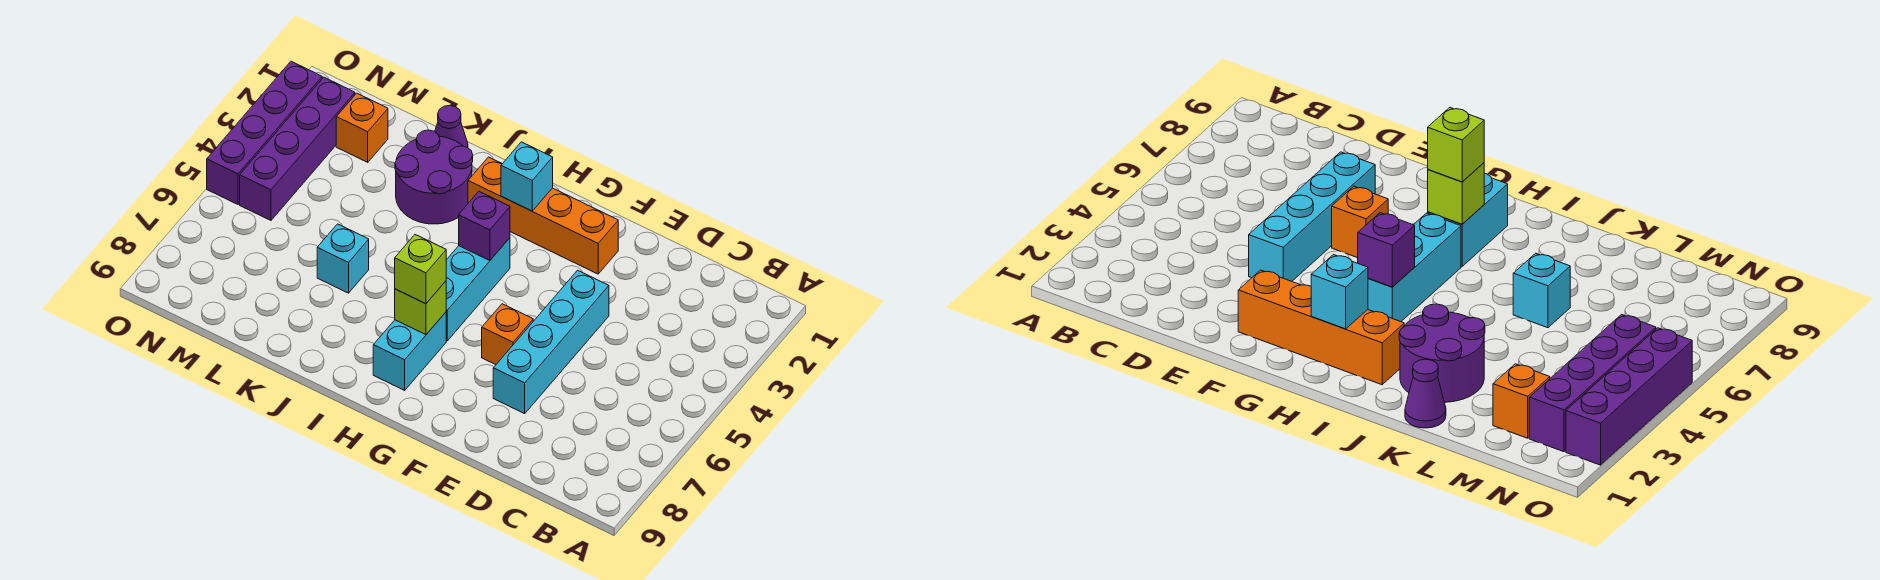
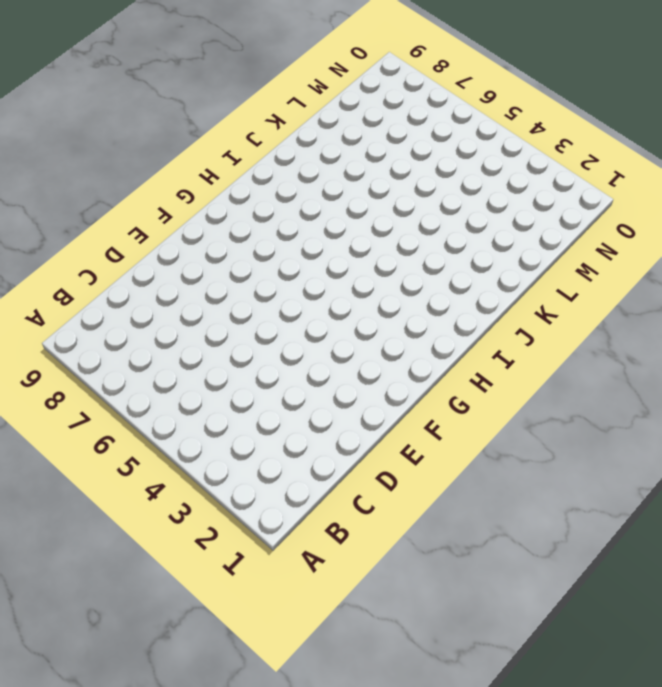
none -> cyan brick E4:E7 level 1
none -> orange brick F2:I2 level 1
none -> orange brick F6 level 1

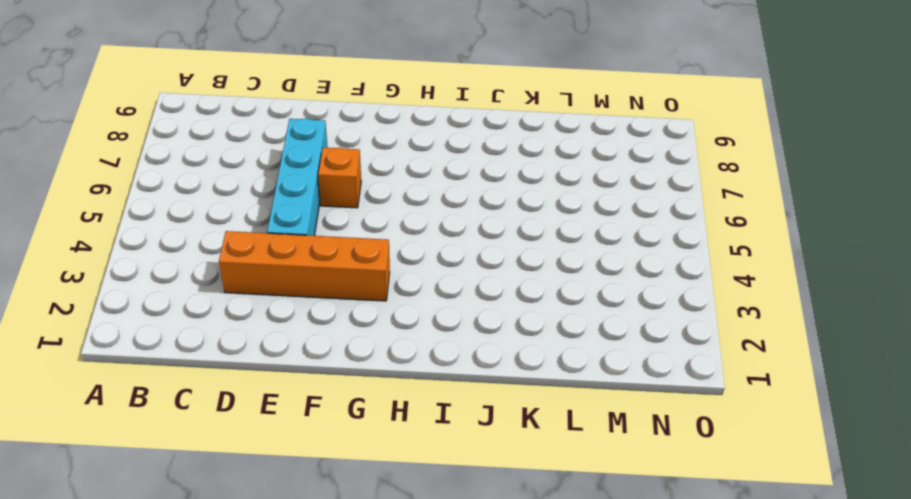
orange brick D3:G3 level 1 -> orange brick F2:I2 level 1
none -> cyan brick H4:H6 level 1
none -> cyan brick H7:H8 level 1
none -> purple round brick J2:K3 level 1

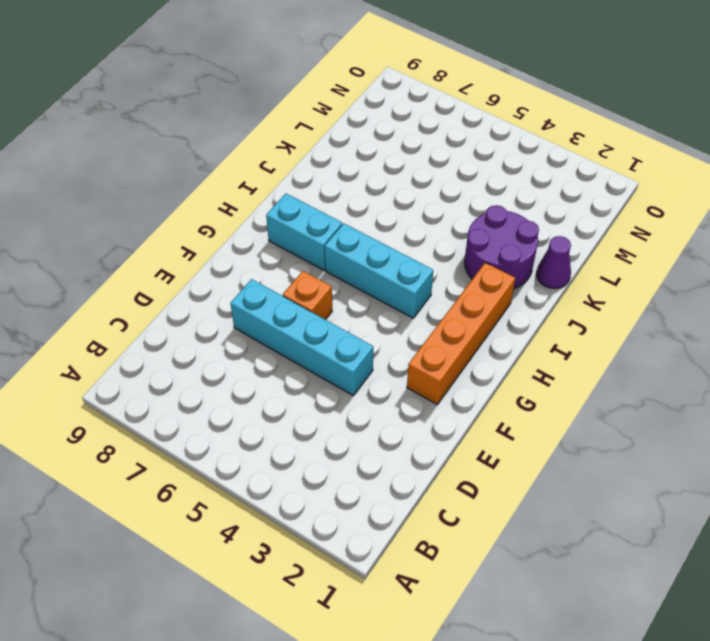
none -> cyan brick K6 level 1
none -> orange brick M2 level 1
none -> purple brick N2:N5 level 1

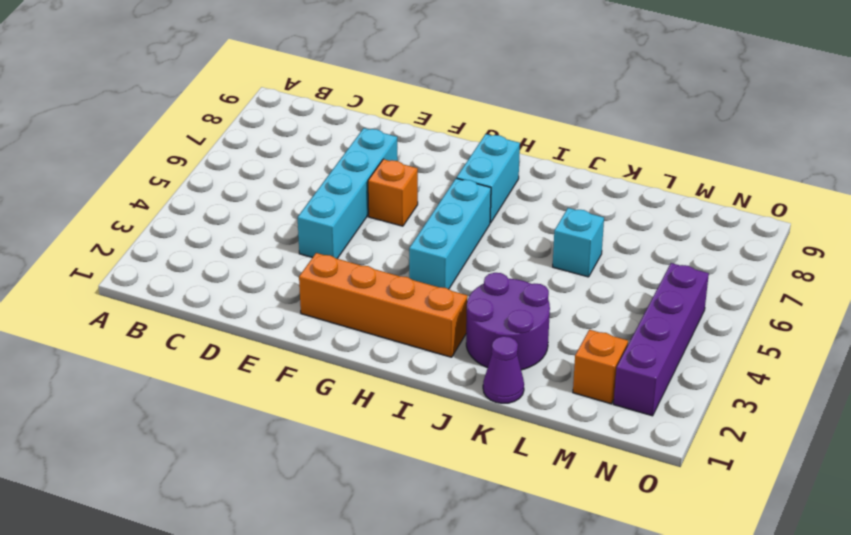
none -> purple brick O2:O5 level 1
none -> cyan brick H2 level 2
none -> purple brick H4 level 2

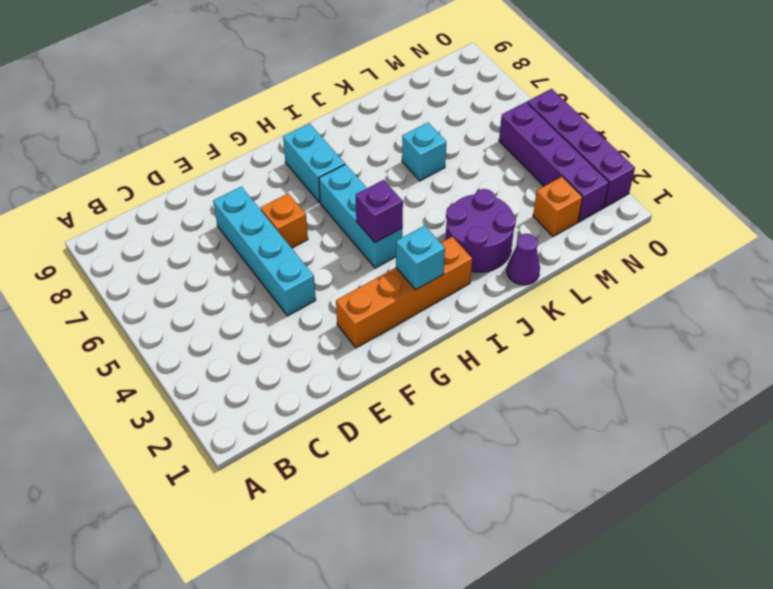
none -> lime brick H7 level 2
none -> lime brick H7 level 3

